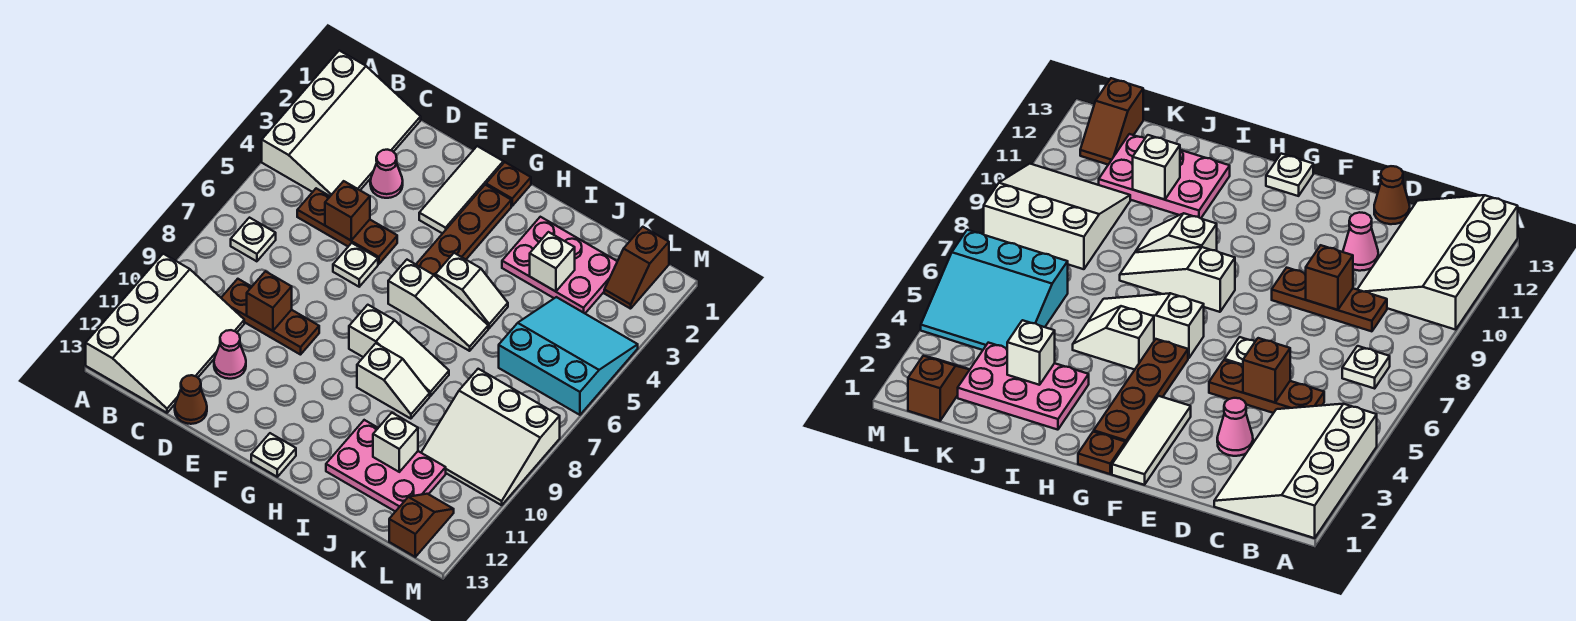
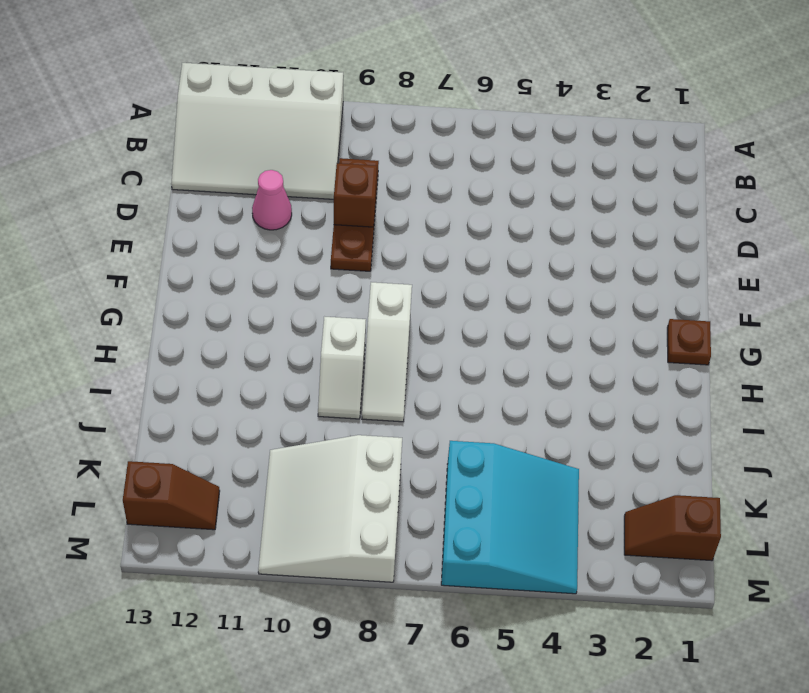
none -> white slope A1:C4 level 1 top A
none -> white plate B7 level 1
none -> brown plate C5:E5 level 1

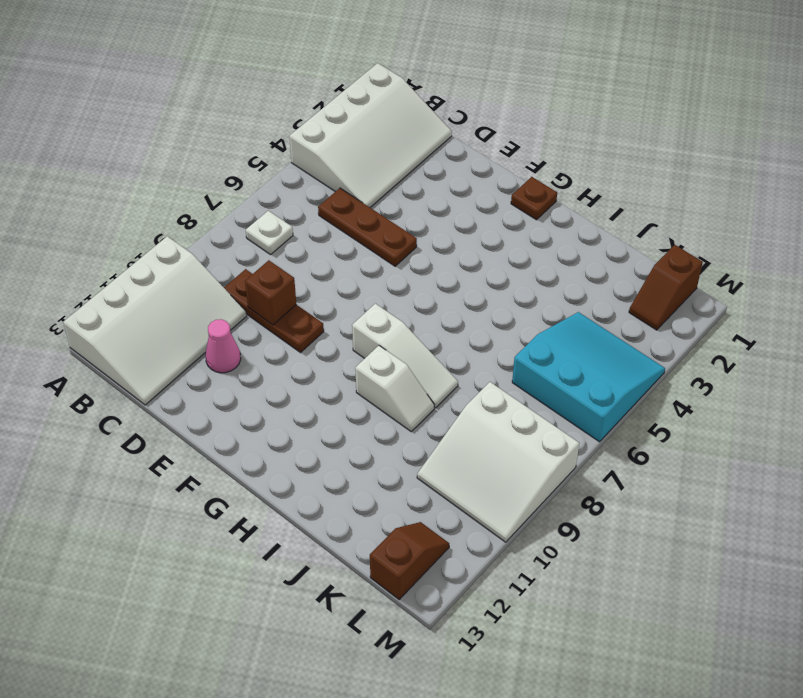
none -> pink cone D3 level 1
none -> brown cone D13 level 1
none -> white plate E6 level 1

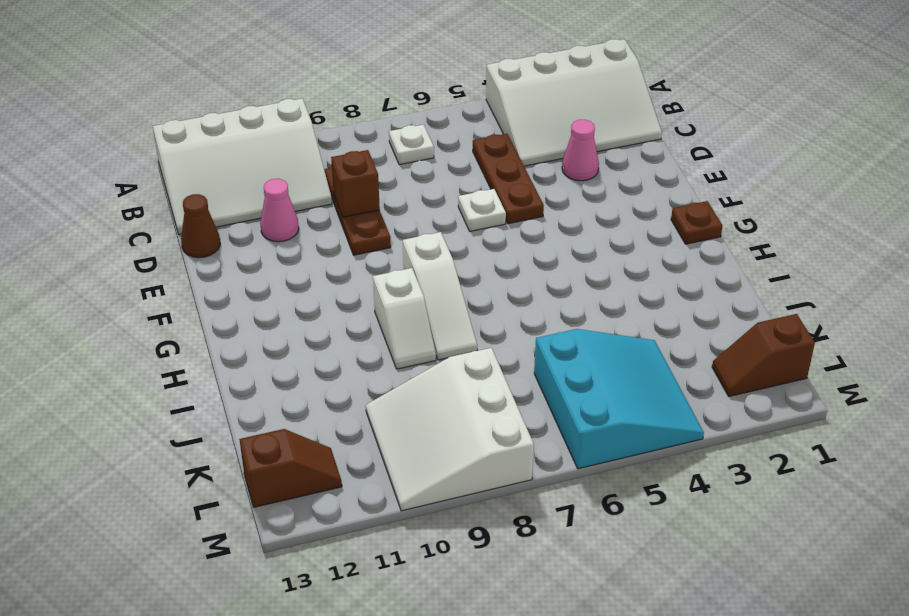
none -> white tile F1:F3 level 1
none -> brown plate G2:G5 level 1
none -> white slope G6:I6 level 1 top G

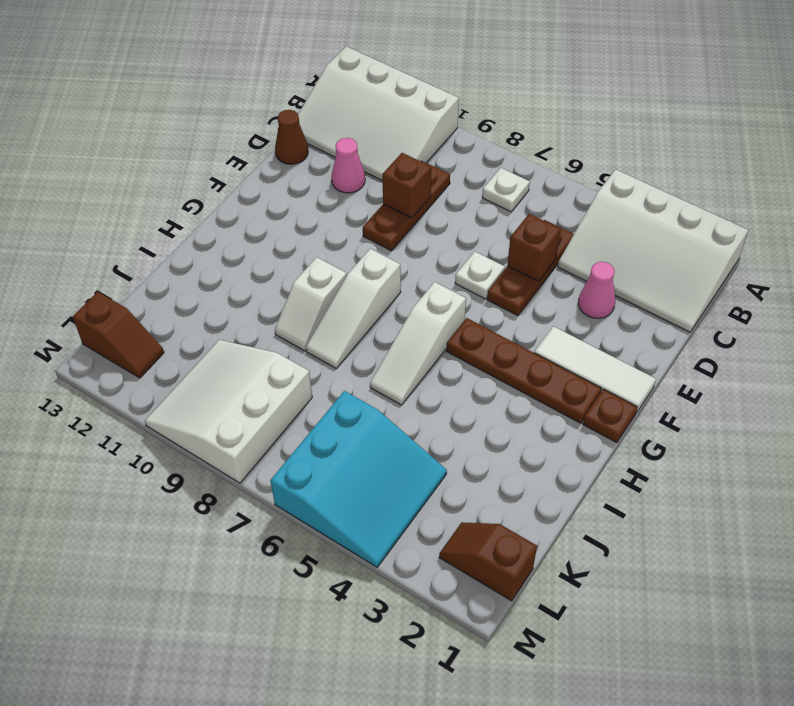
none -> white plate G13 level 1
none -> white slope H5:I5 level 1 top H
none -> pink plate I2:K3 level 1

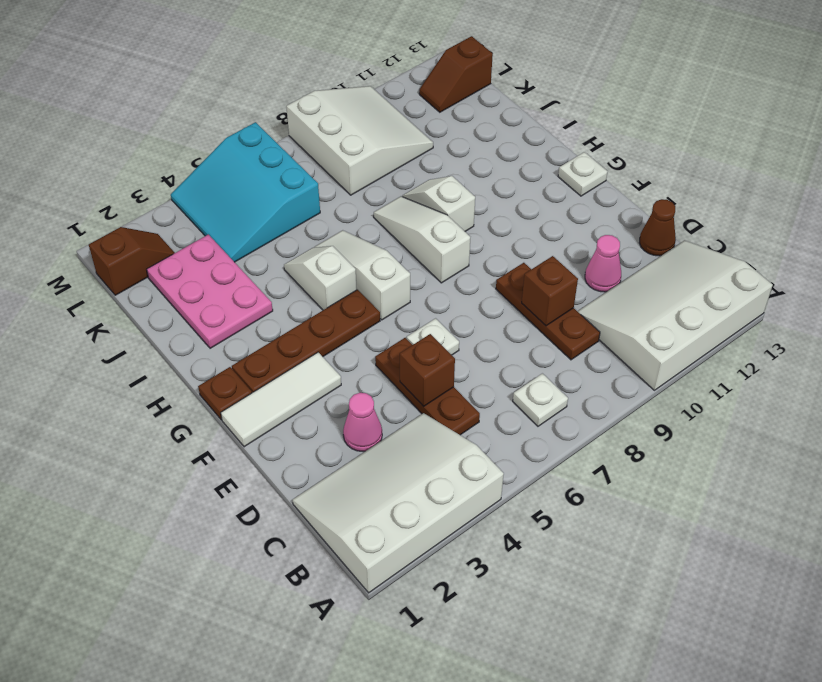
none -> pink plate I11:K12 level 1
none -> white brick J3 level 2
none -> white brick J11 level 2

